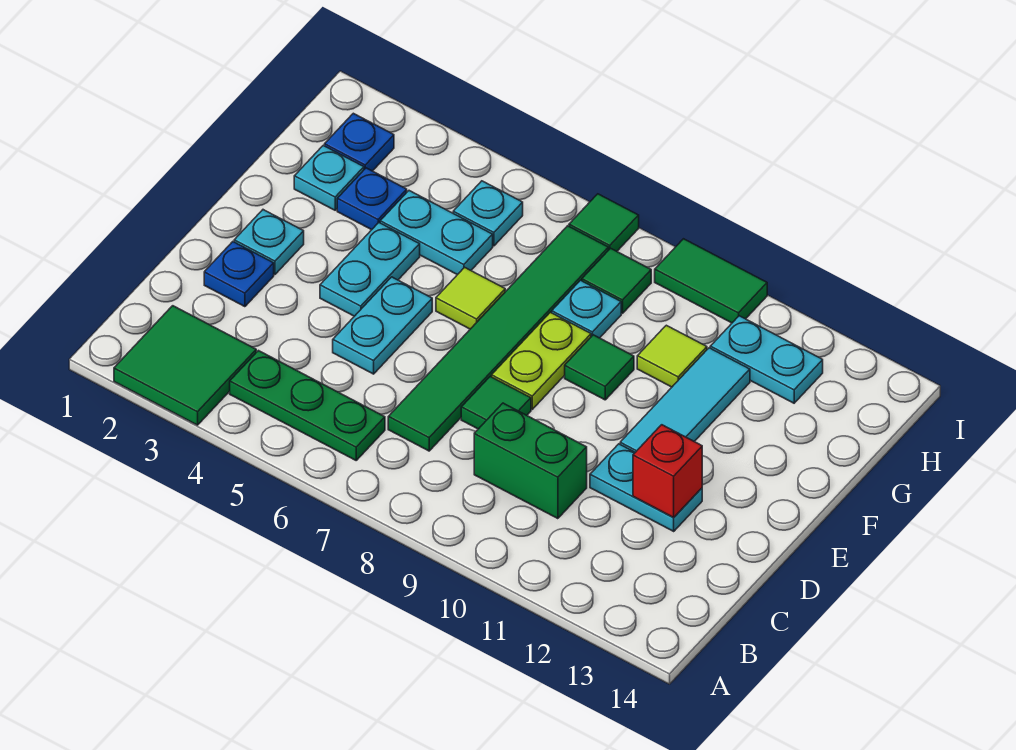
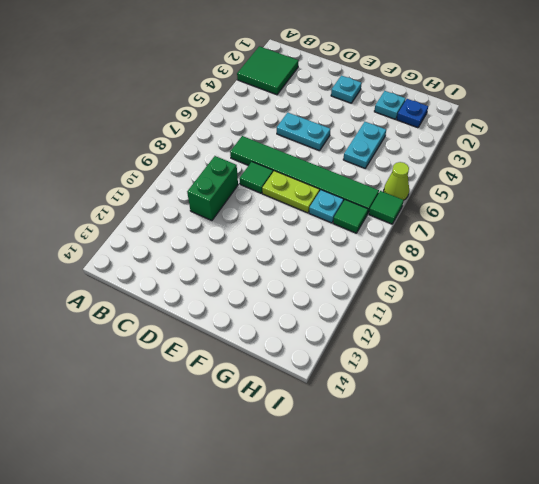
lime cone I6 level 1 -> none
none -> green plate B4:B6 level 1
none -> blue plate D2 level 1
none -> cyan plate D11:D12 level 1

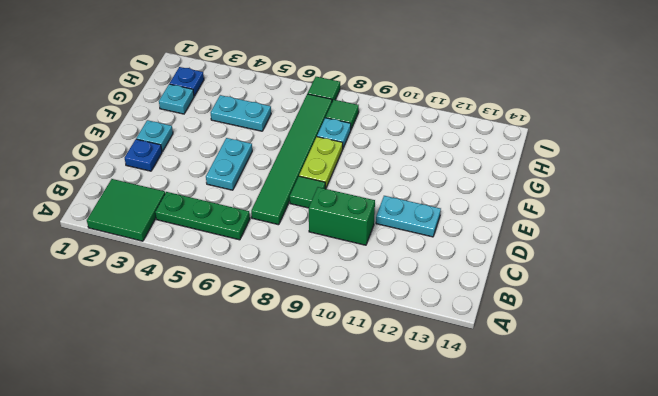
none -> cyan plate E4:F4 level 1
none -> cyan tile E11:G11 level 1
none -> lime tile F6 level 1

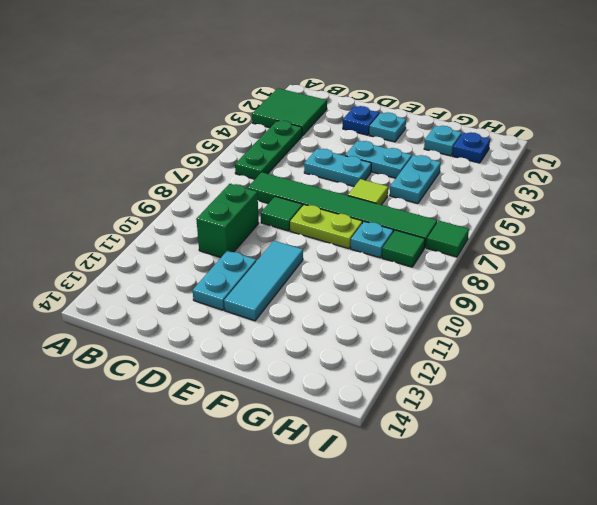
cyan tile E10:E12 level 1 -> cyan tile E11:G11 level 1
none -> green tile F9 level 1
none -> blue plate G3 level 1
none -> lime tile G10 level 1

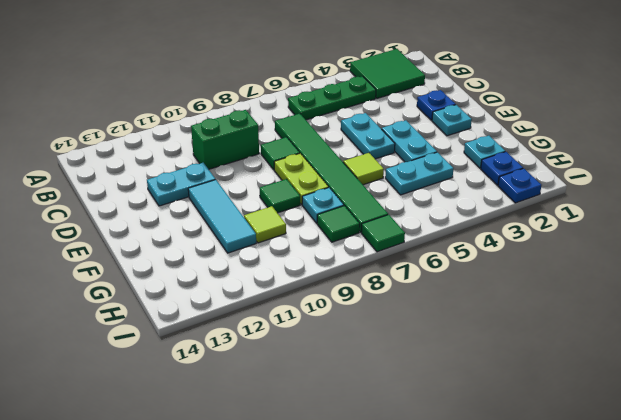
blue plate I2 level 1 -> blue plate G3 level 1
none -> cyan plate H5 level 1
none -> cyan plate H11:H12 level 1
none -> green tile I9:I10 level 1

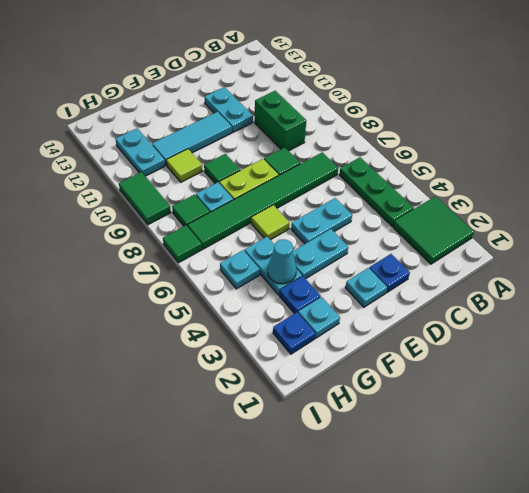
cyan cone G4 level 2 -> none
none -> red brick D12 level 2

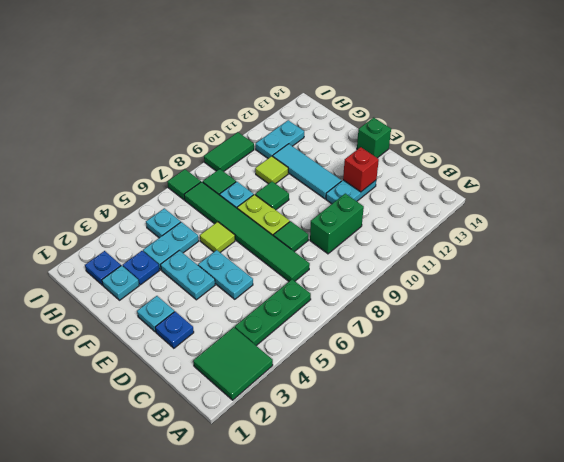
green brick E14 level 1 -> none

